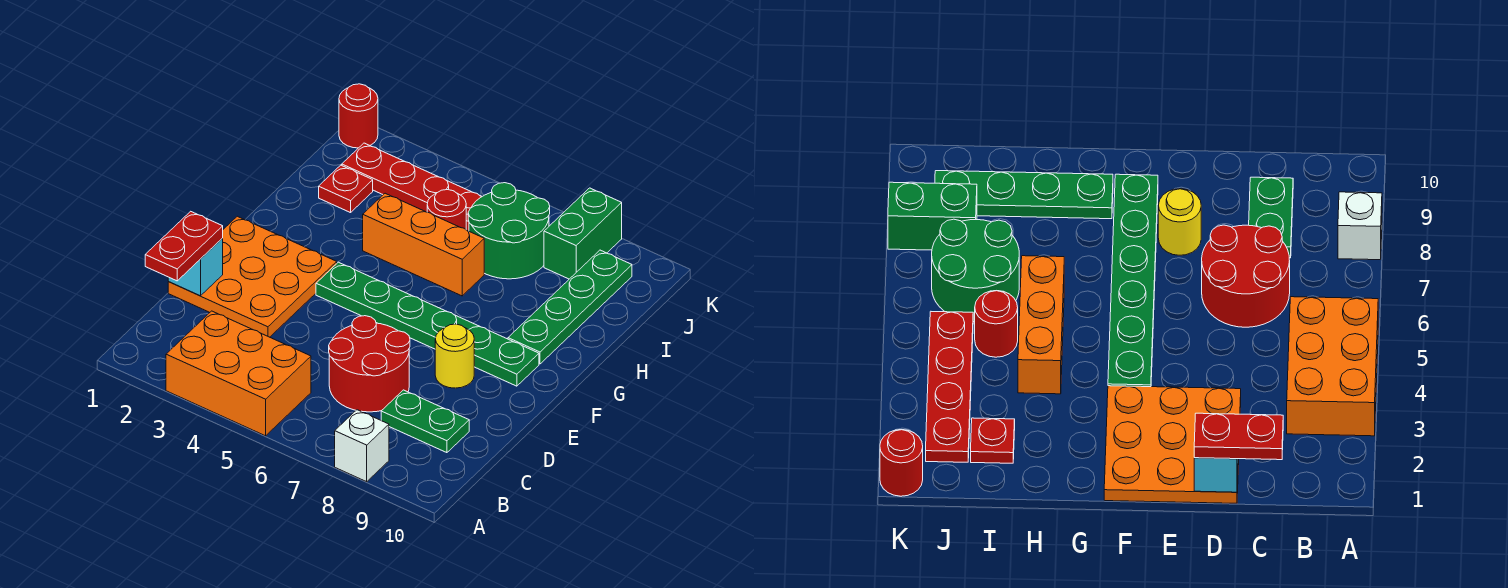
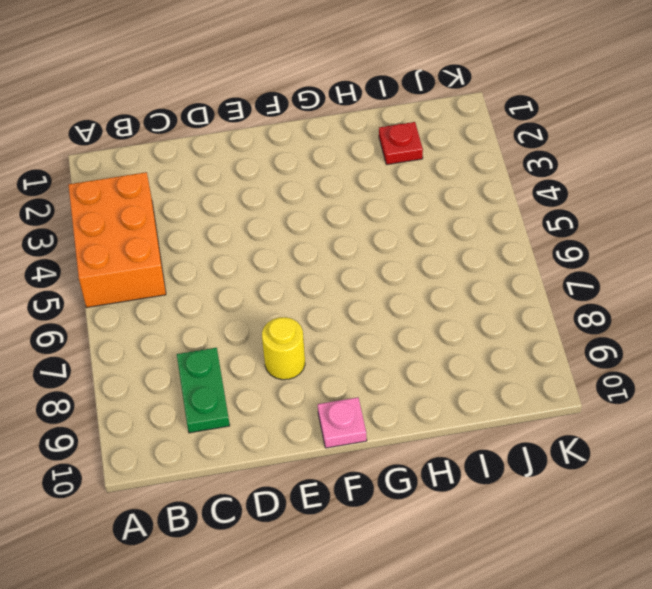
pink plate F10 level 1 -> none
none -> white brick A8 level 1
none -> red round brick C6:D7 level 1
none -> orange plate D1:F3 level 1

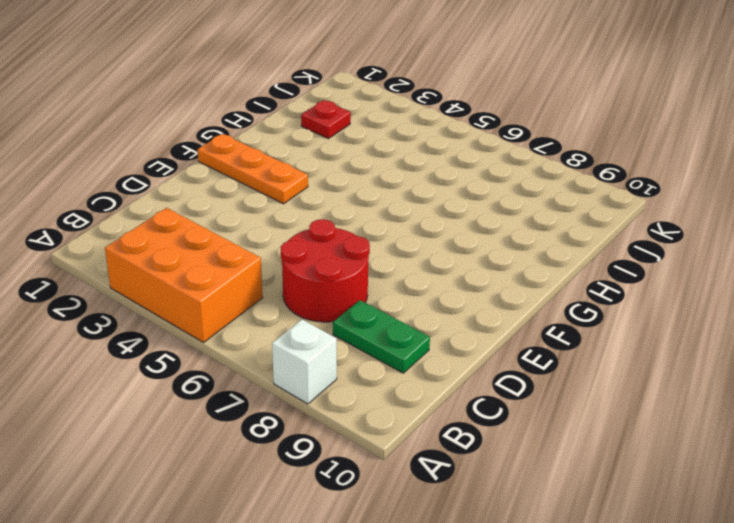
orange plate F1:F3 level 1 -> orange plate D1:F3 level 1
none -> yellow round brick E8 level 1
none -> green plate F4:F9 level 1
none -> green plate G9:J9 level 1

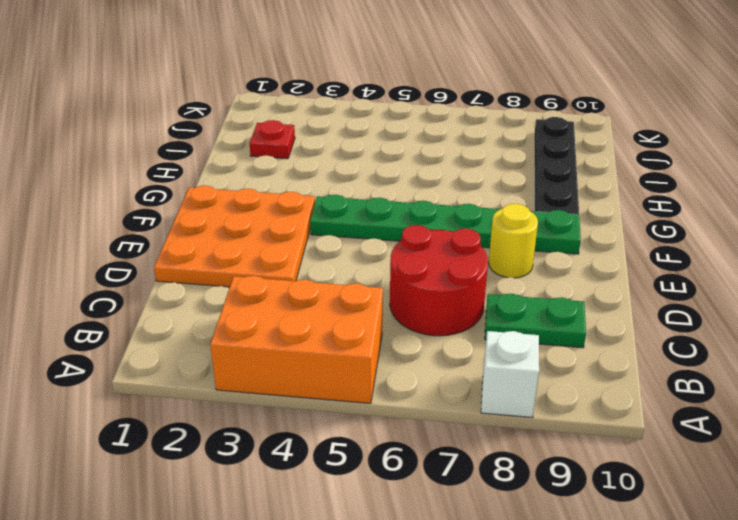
black plate G9:J9 level 1 -> green plate G9:J9 level 1
none -> orange brick H4:H6 level 1
none -> red round brick I5 level 1
none -> green round brick I6:J7 level 1

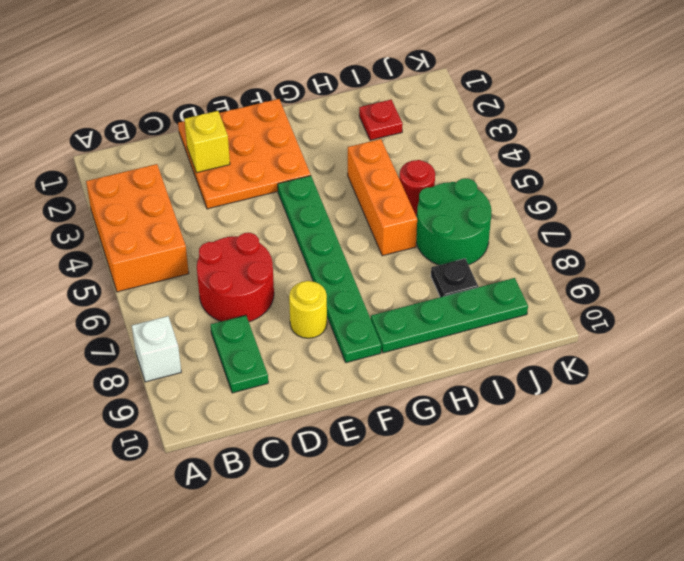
yellow brick D2 level 2 -> none
black plate I8 level 1 -> none
none -> red plate J2:J5 level 1
none -> green brick J8:K8 level 1
none -> red round brick K1 level 1

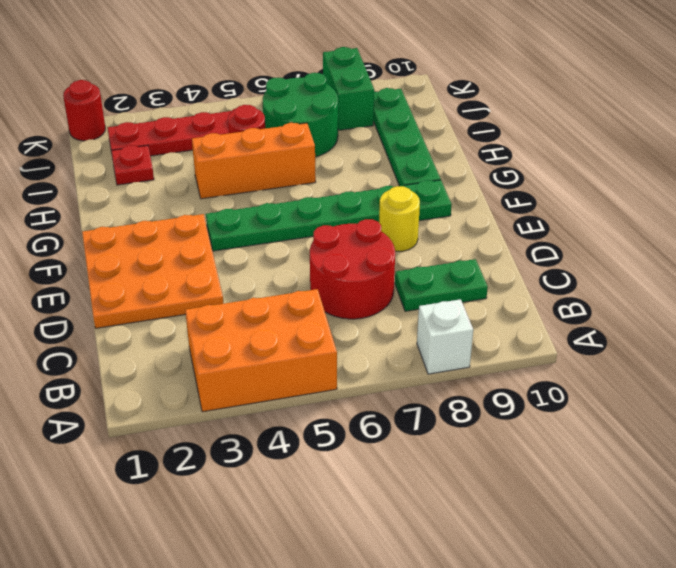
none -> cyan brick D1 level 2
none -> red plate C1:D1 level 3

